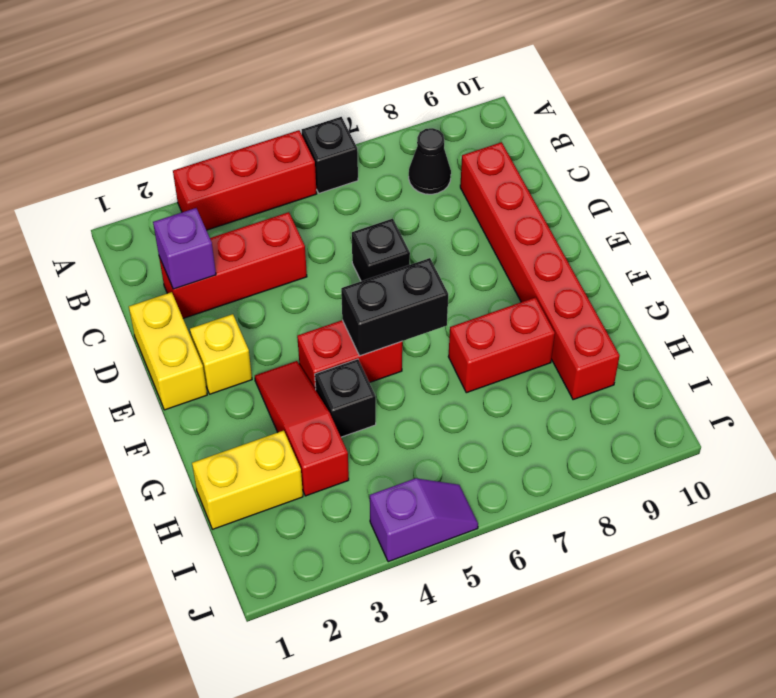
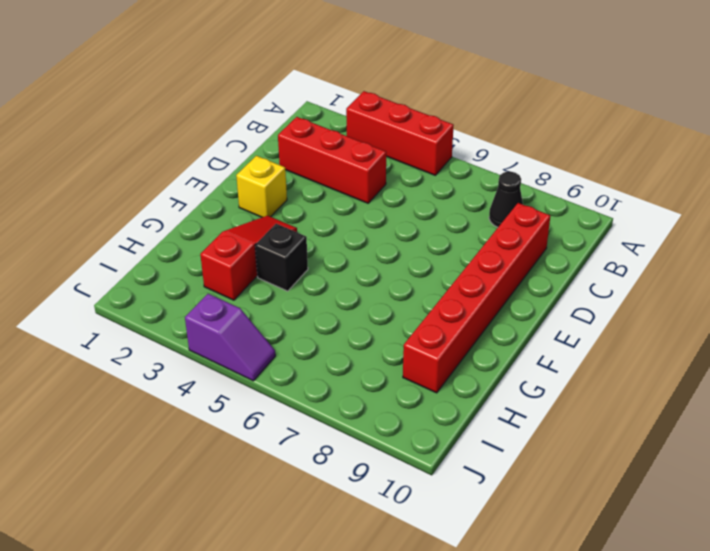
none -> black brick A6 level 1
none -> yellow brick D1:E1 level 1
none -> black brick D6 level 1

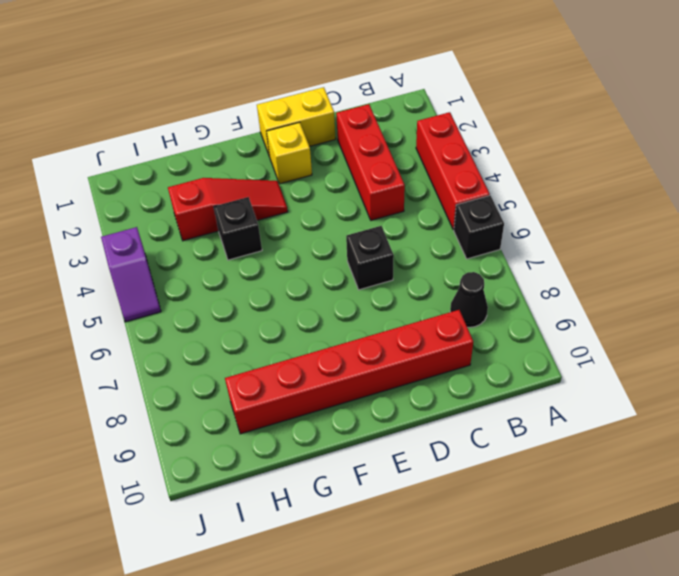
none -> red brick F4:F5 level 1
none -> red brick G7:G8 level 1
none -> yellow brick H1:H2 level 1

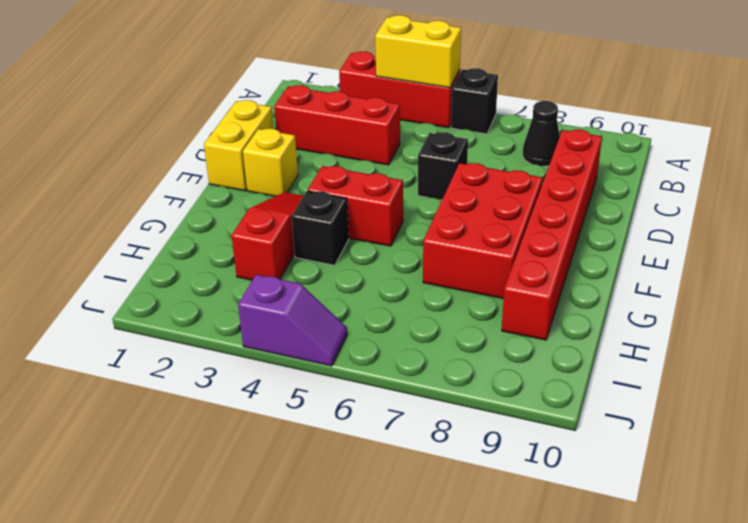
yellow brick A4:A5 level 2 -> yellow brick H1:H2 level 1
red brick E7:G8 level 1 -> red brick G7:G8 level 1
none -> purple brick C2 level 2
none -> black brick F5:F6 level 2

